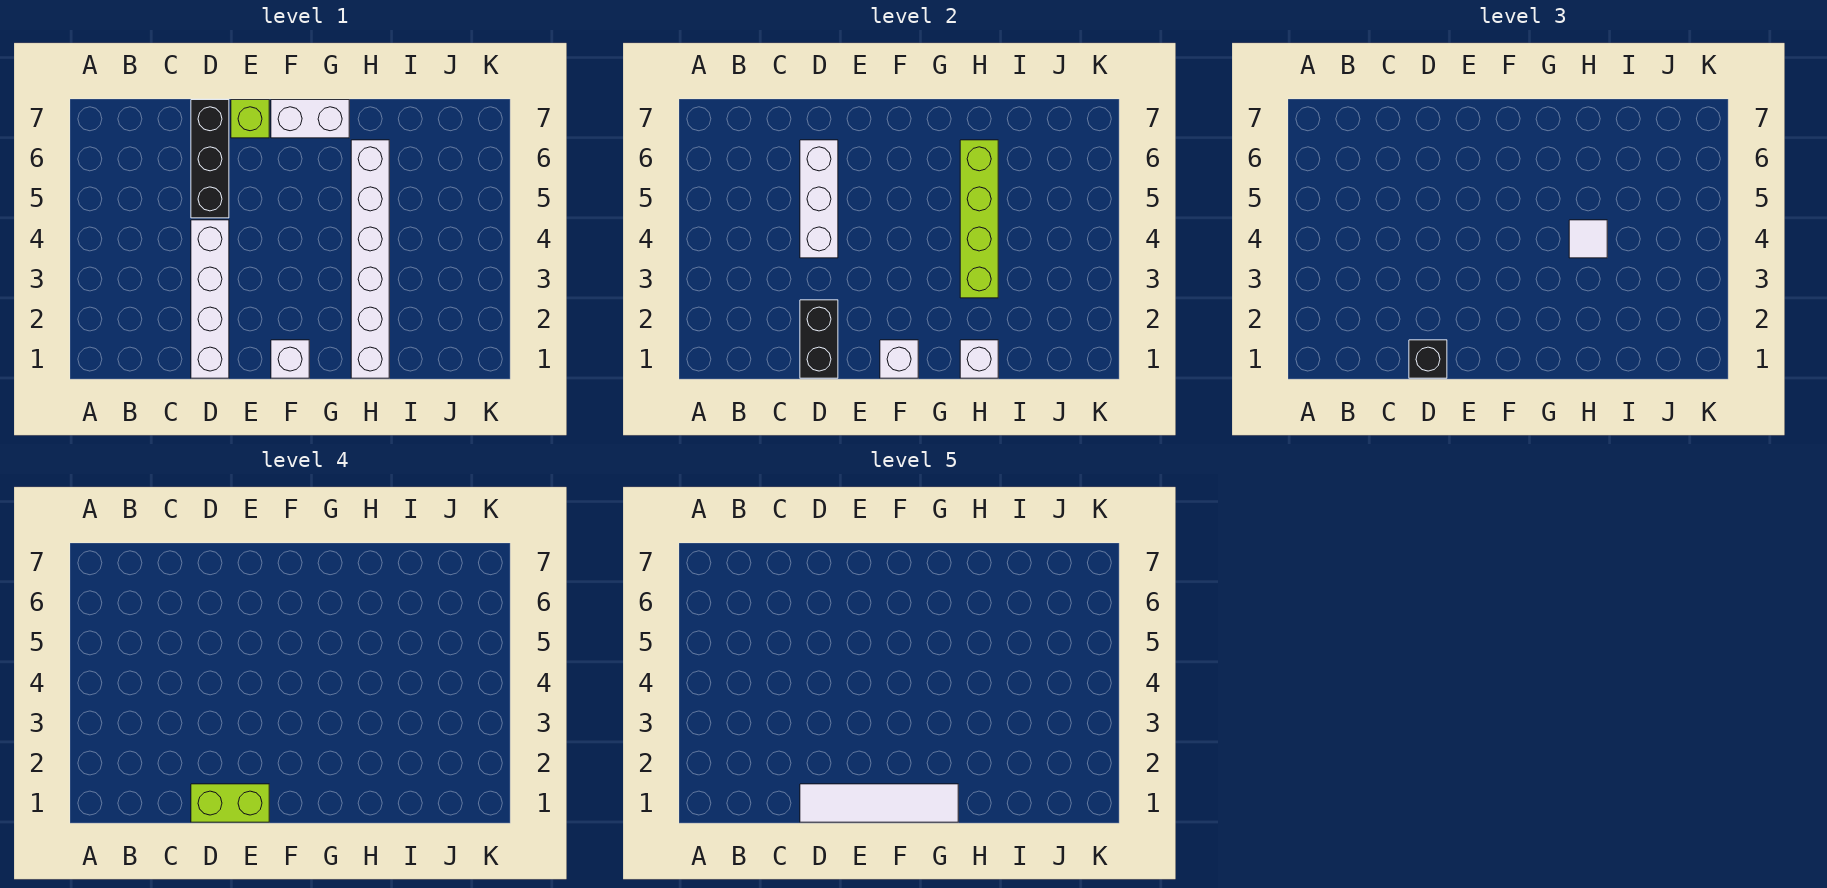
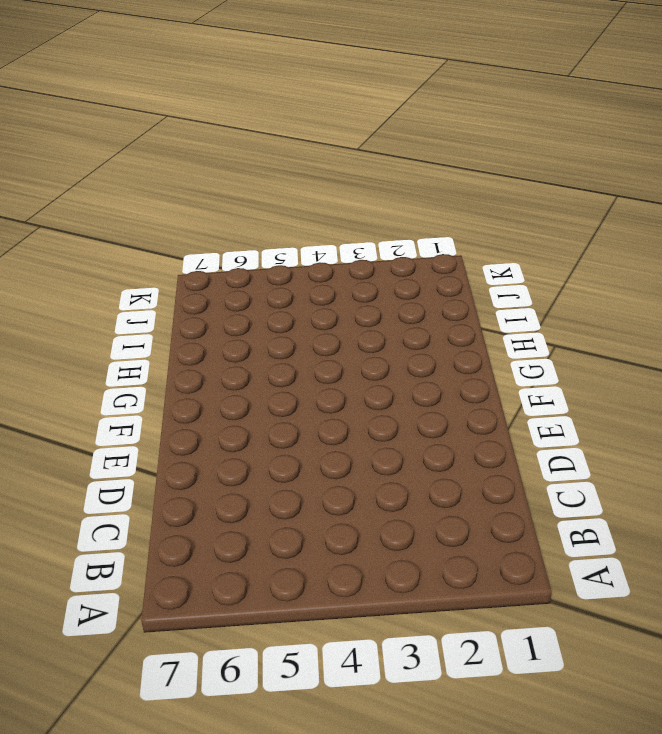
none -> white brick D1:D4 level 1
none -> black brick D5:D7 level 1
none -> lime brick E7 level 1

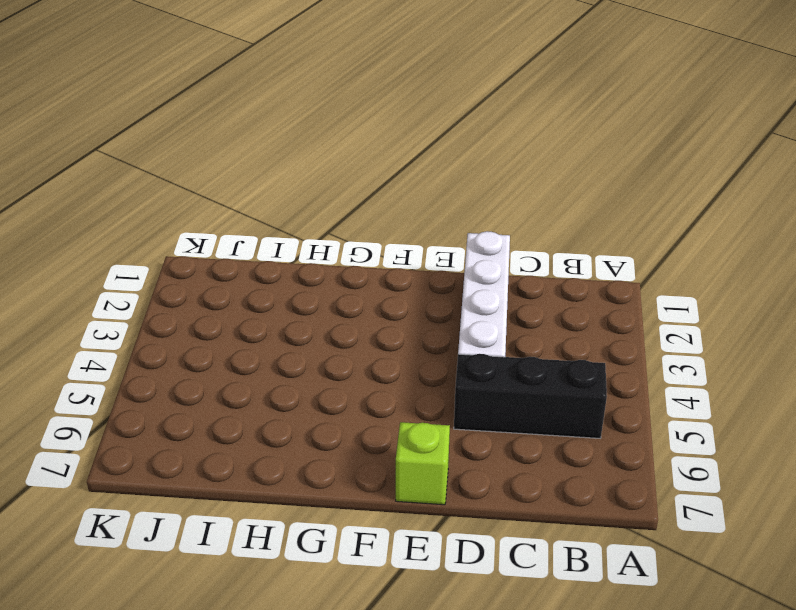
black brick B5:D5 level 1 -> black brick D5:D7 level 1
none -> white brick F1 level 1
none -> white brick F7:G7 level 1
none -> white brick H1:H6 level 1

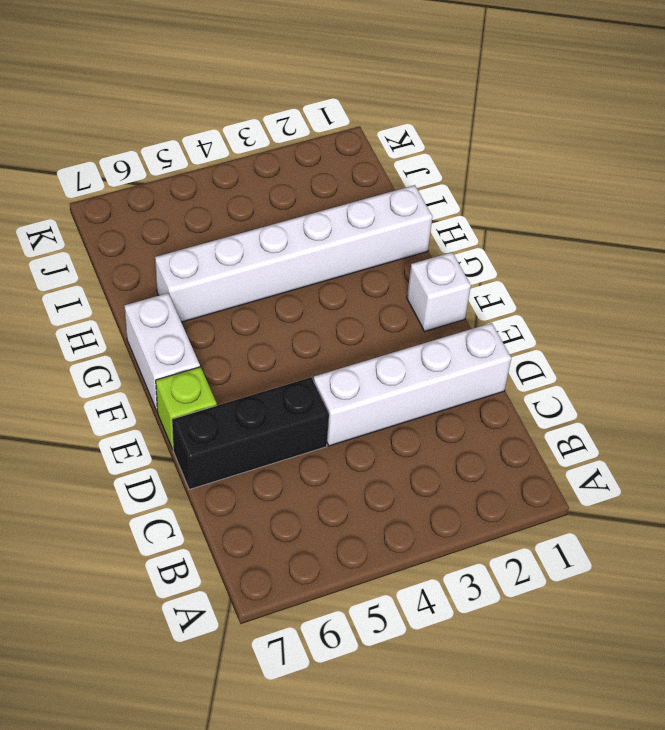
none -> black brick D1:D2 level 2
none -> white brick D4:D6 level 2
none -> white brick F1 level 2

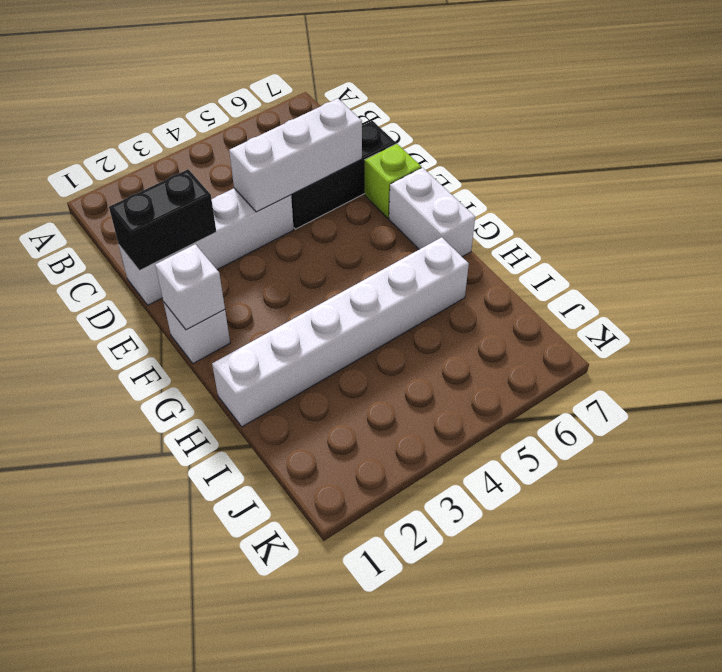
none -> white brick H1 level 2
none -> lime brick H3:H6 level 2
none -> black brick D1 level 3

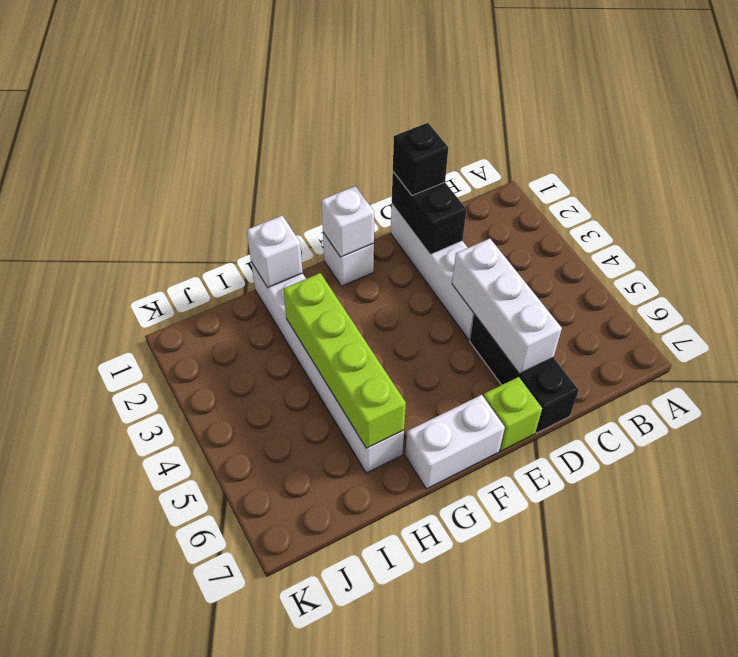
none -> white tile H4 level 3
none -> lime brick D1:E1 level 4
none -> white tile D1:G1 level 5

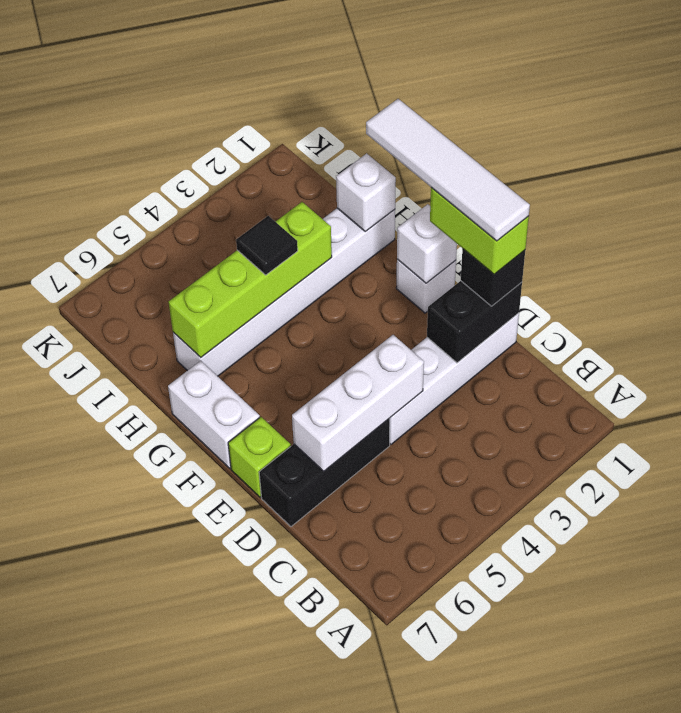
black tile H4 level 3 -> white tile H4 level 3

